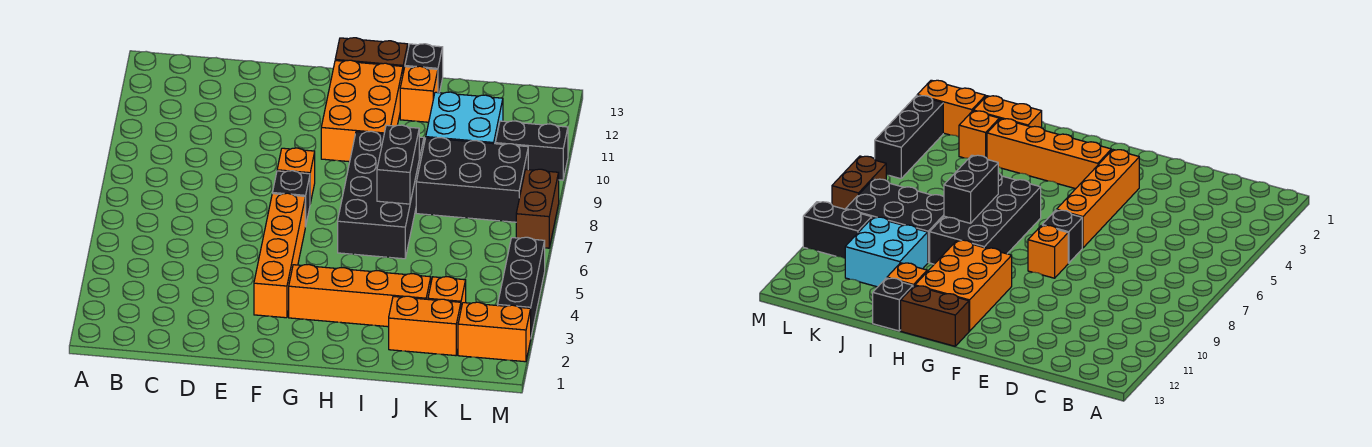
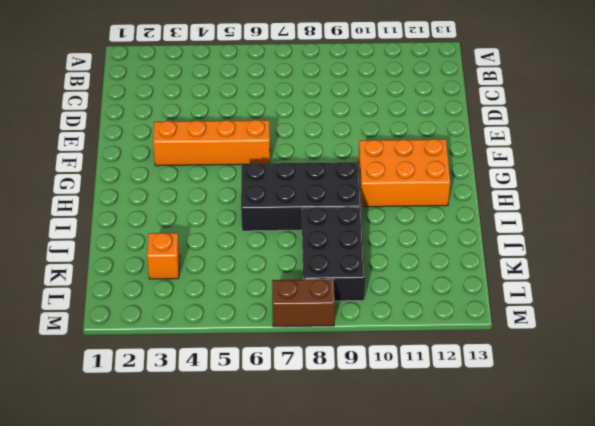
none -> black brick F7 level 1
none -> orange brick F8 level 1
none -> orange brick G3:J3 level 1

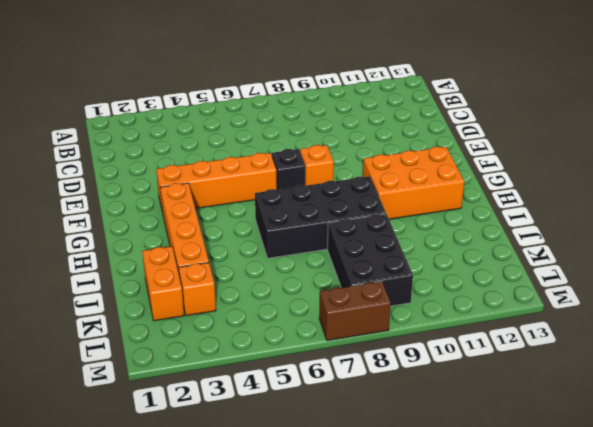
none -> brown brick G13:H13 level 1
none -> orange brick I12 level 1
none -> black brick I13 level 1

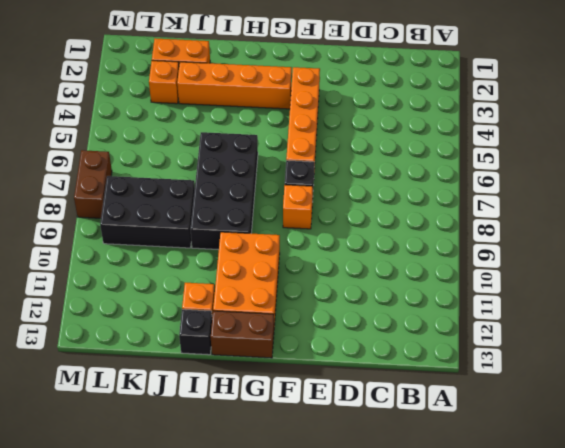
none -> cyan brick J10:K11 level 1
none -> orange brick L2:M2 level 1
none -> black brick L10:M10 level 1

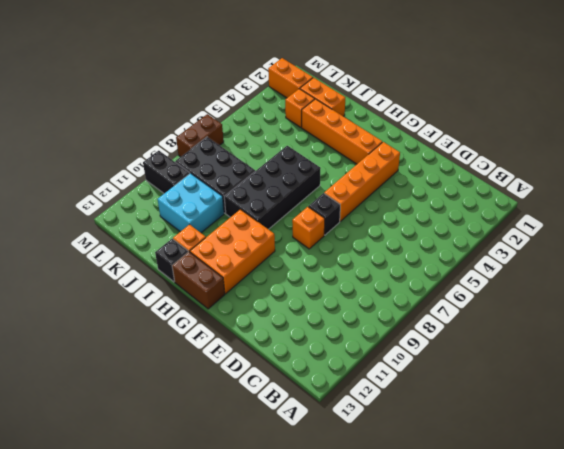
none -> black brick M3:M5 level 1
none -> black brick I7:I8 level 2

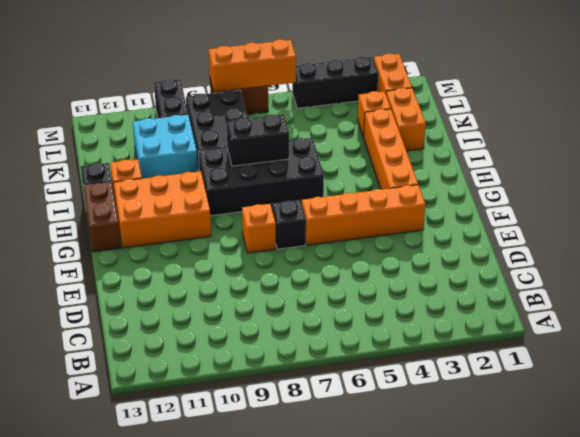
orange brick M6:M8 level 2 -> none

